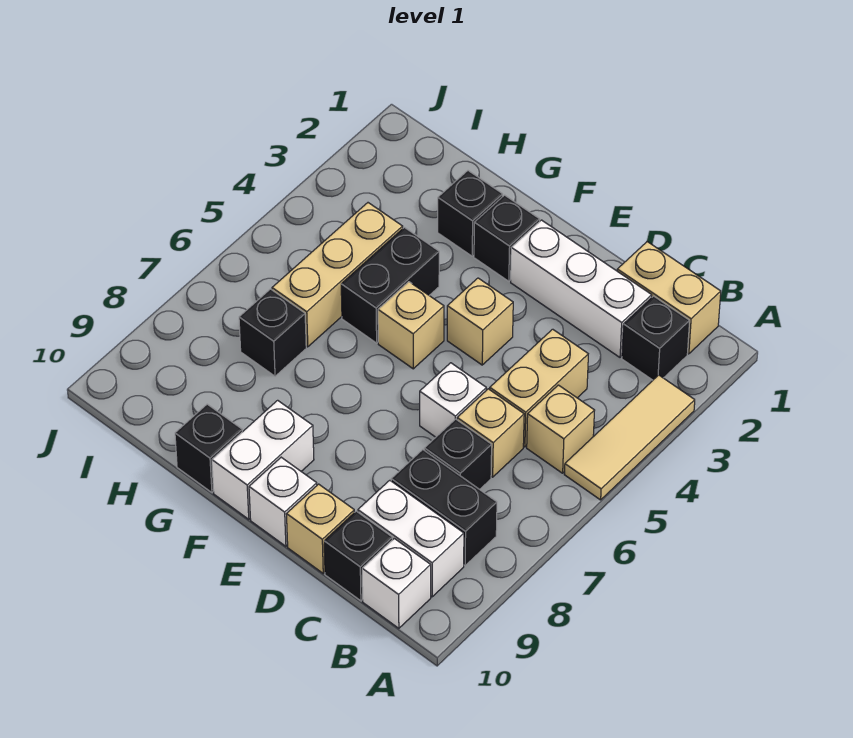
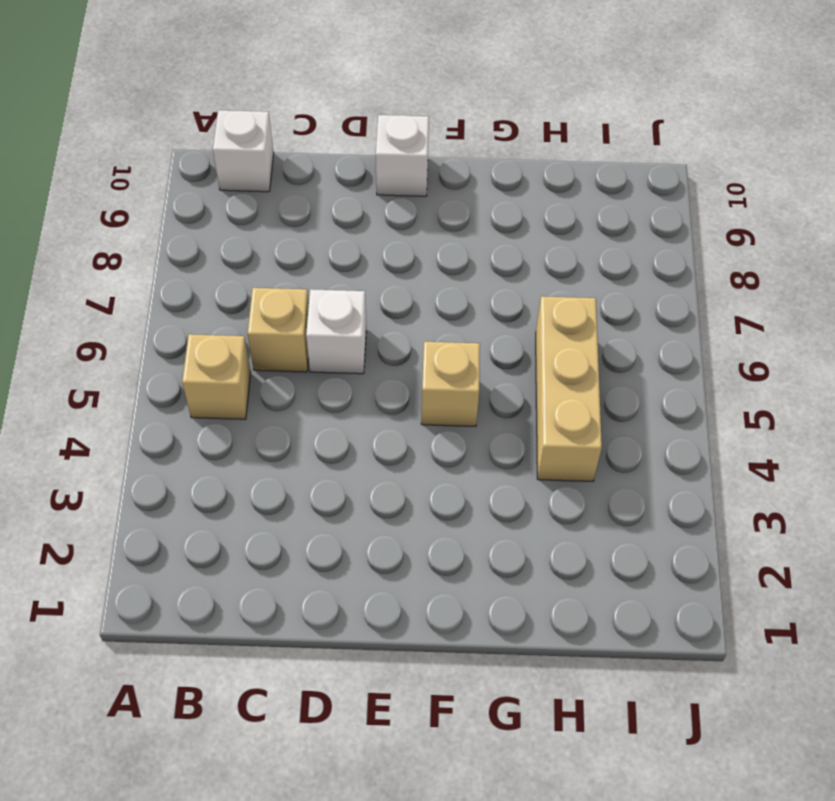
none -> tan tile A3:A5 level 1
none -> tan brick B1:C1 level 1
none -> black brick B2 level 1

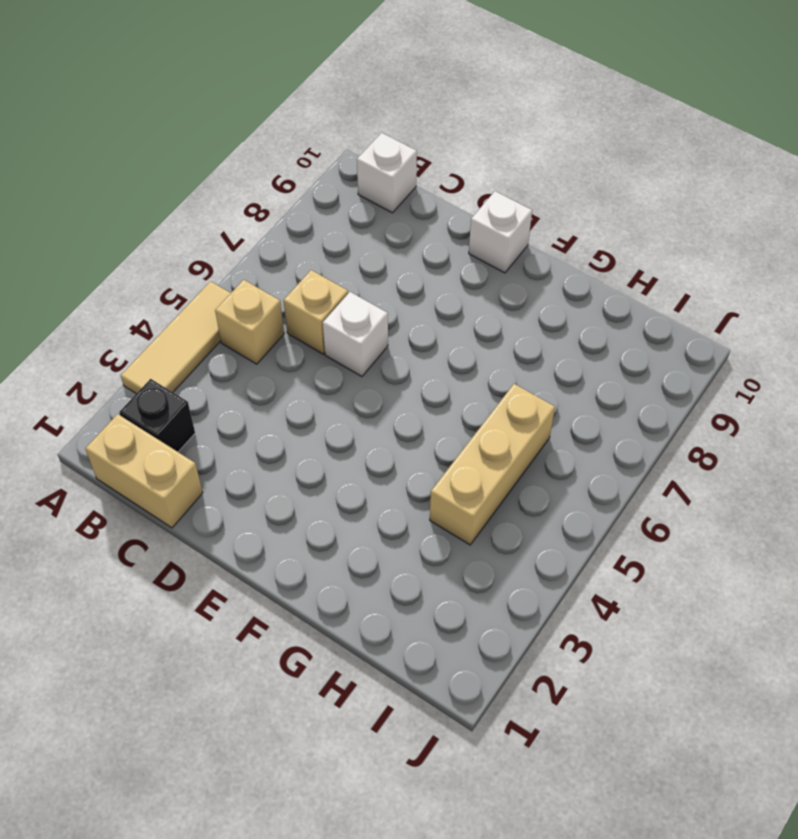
none -> black brick B8:C8 level 1
none -> white brick B9:C9 level 1
none -> white brick C2:E2 level 1

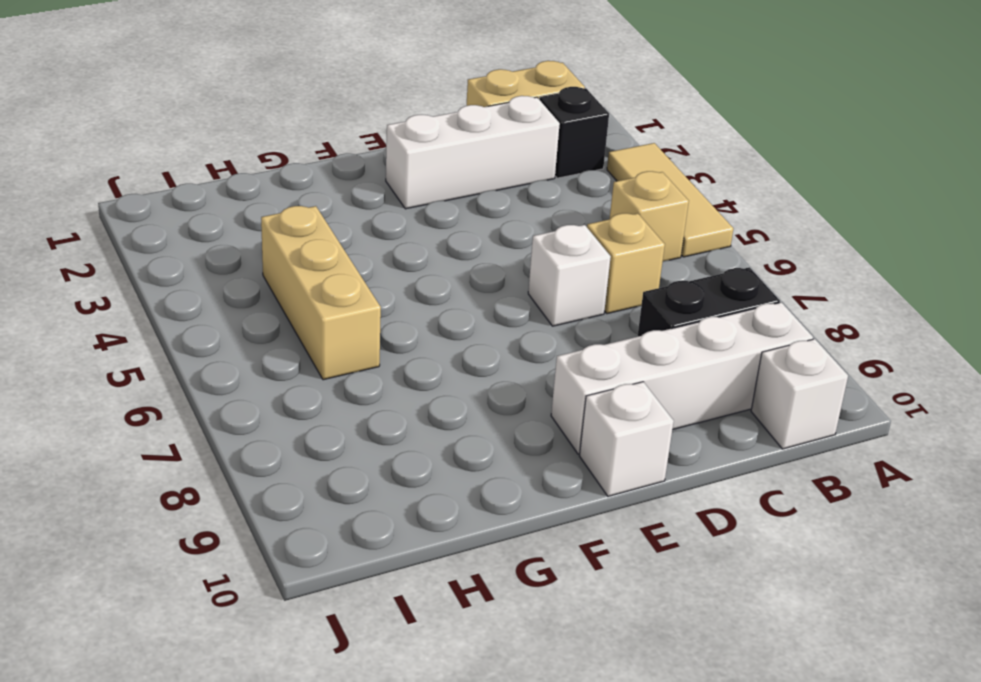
white brick B9:E9 level 1 -> white brick B9:C9 level 1
none -> tan brick C4:C5 level 1
none -> black brick C7 level 1
none -> black brick C10 level 1

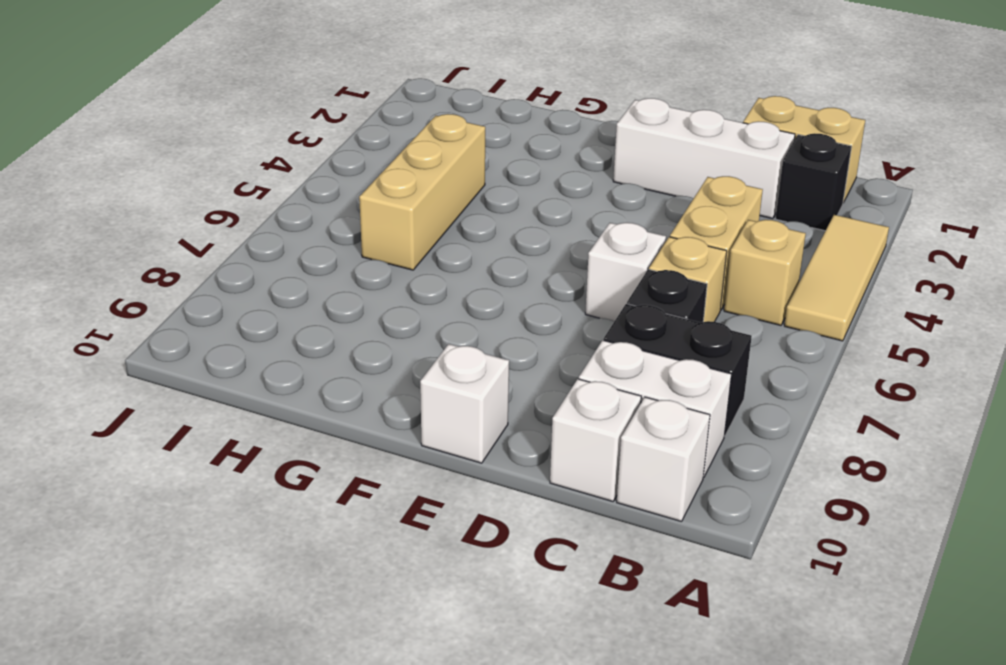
white brick C10 level 1 -> black brick C10 level 1
none -> tan brick D10 level 1
none -> tan brick E4 level 1
none -> black brick F2 level 1

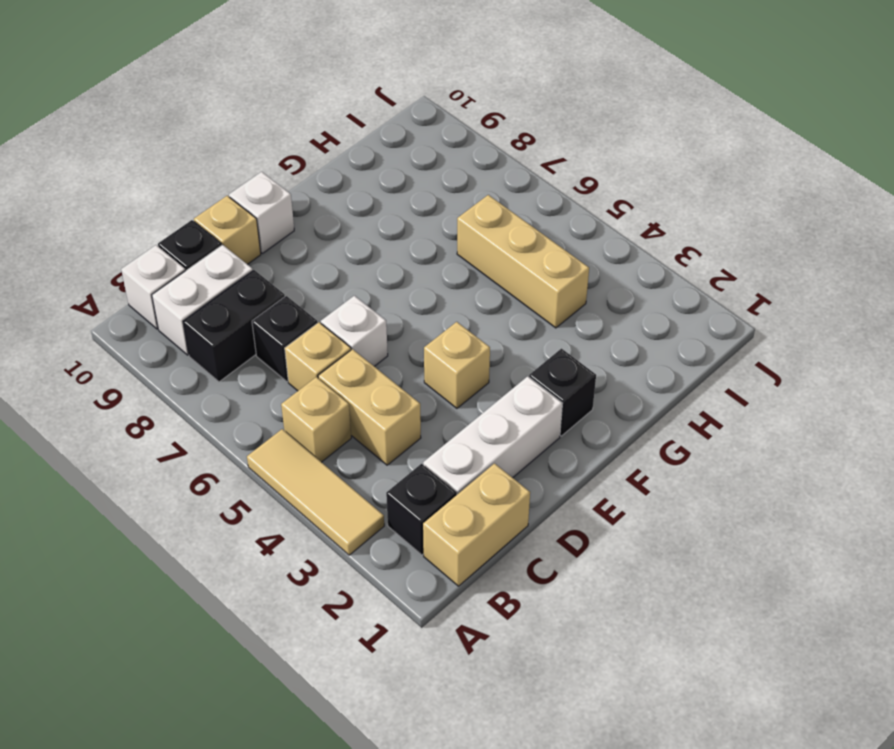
none -> tan brick F5 level 1
none -> white brick F9:F10 level 1
none -> black brick G2 level 1

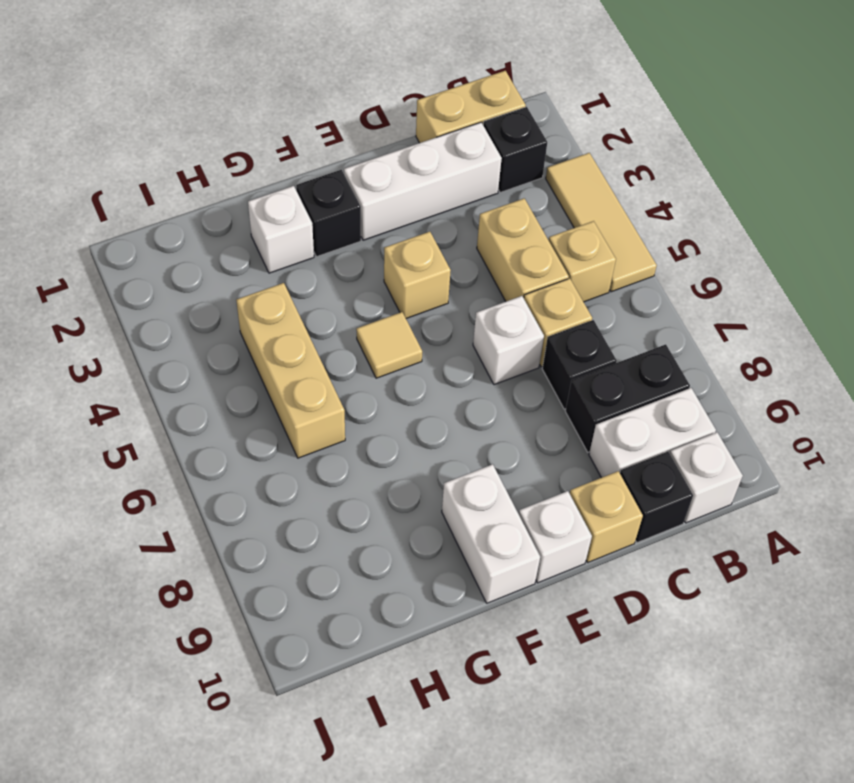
tan tile F5 level 1 -> tan brick F5 level 1
white brick G2 level 1 -> black brick G2 level 1
none -> black brick G4:G5 level 1
none -> black brick G10 level 1
none -> black brick H7 level 1

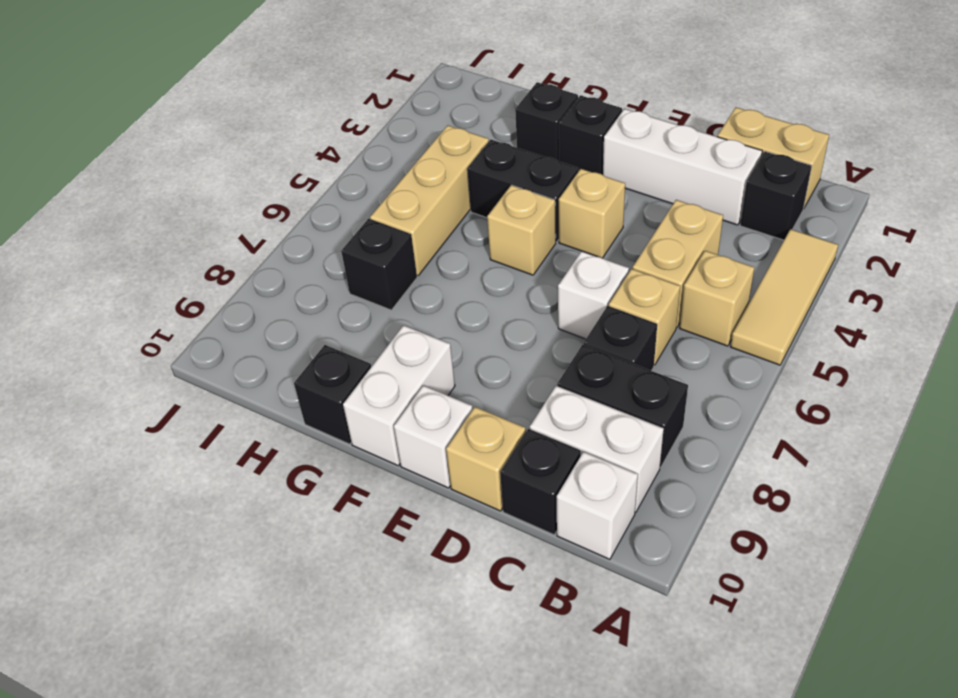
black brick F4:G4 level 1 -> black brick G4:G5 level 1

